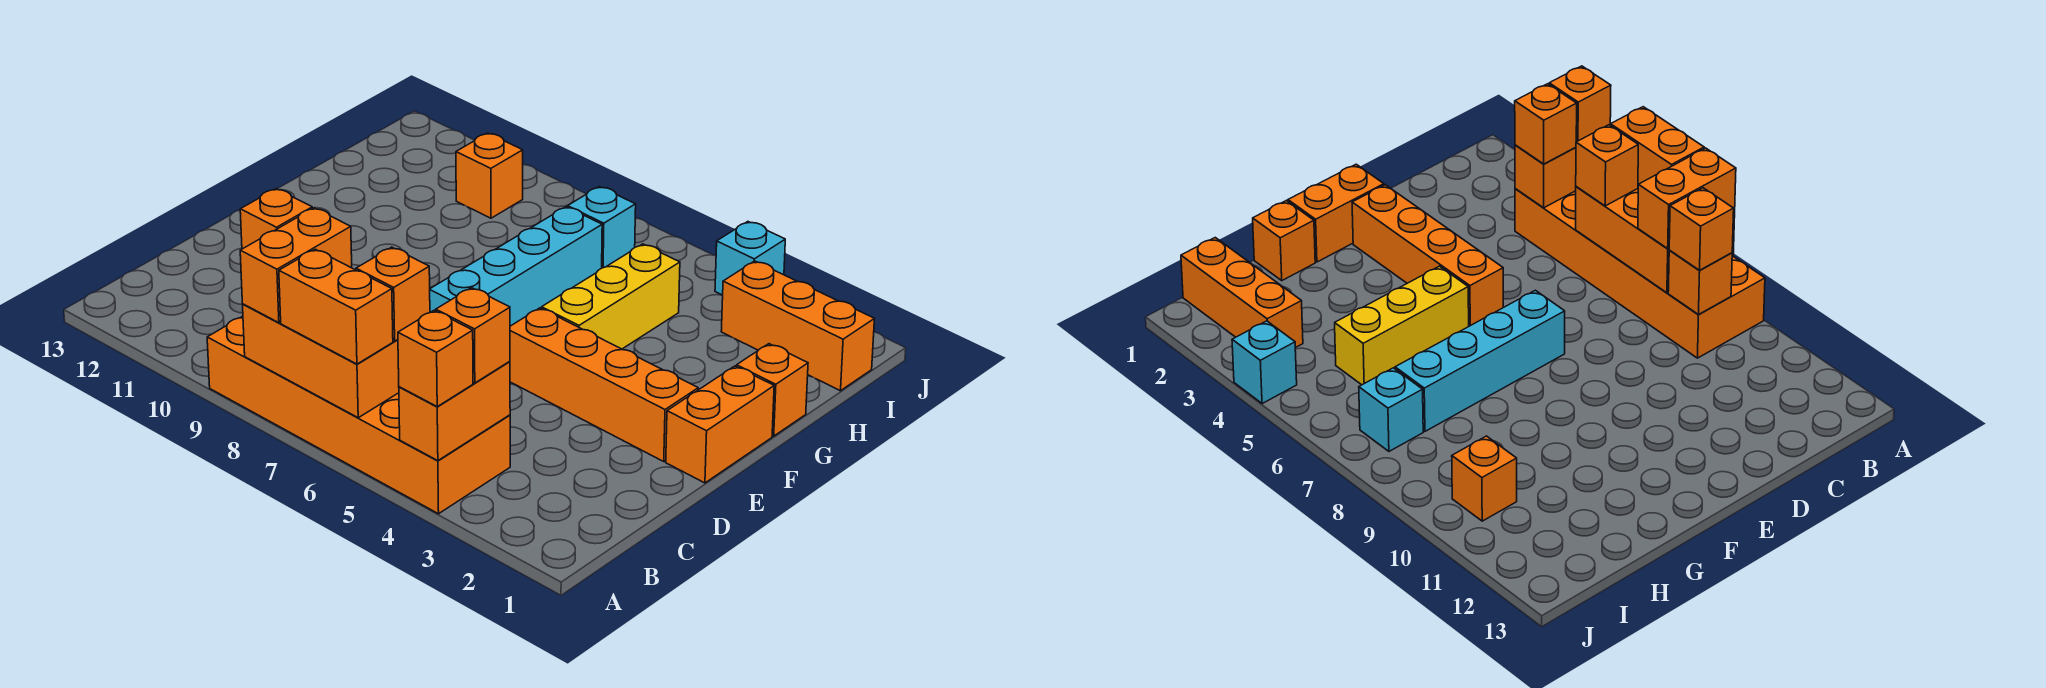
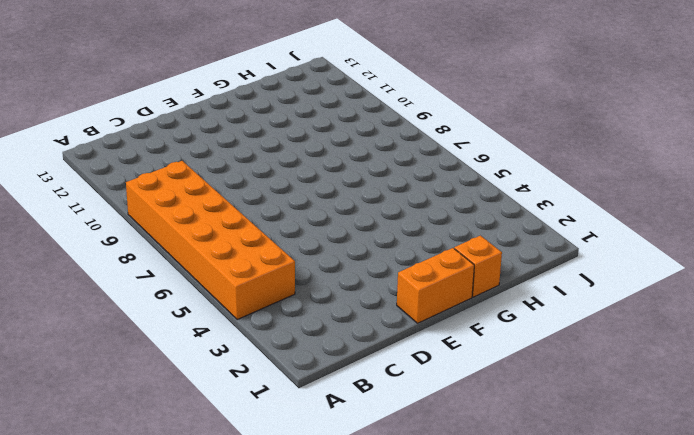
none -> orange brick E2:E5 level 1
none -> cyan brick E7:H7 level 1
none -> yellow brick F5:H5 level 1

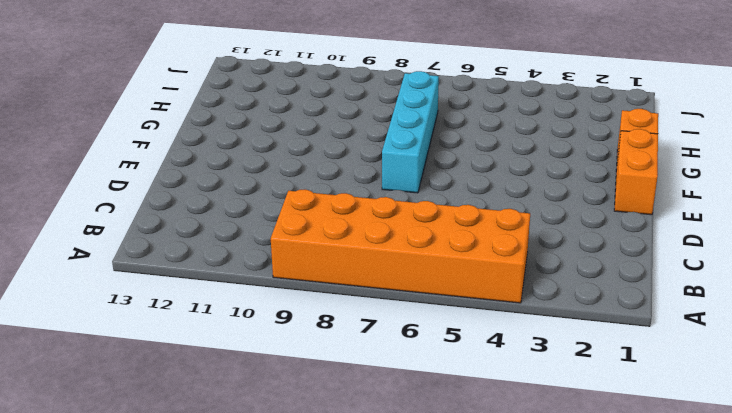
none -> orange brick E2:E5 level 1
none -> yellow brick F5:H5 level 1
none -> orange brick I1:I3 level 1

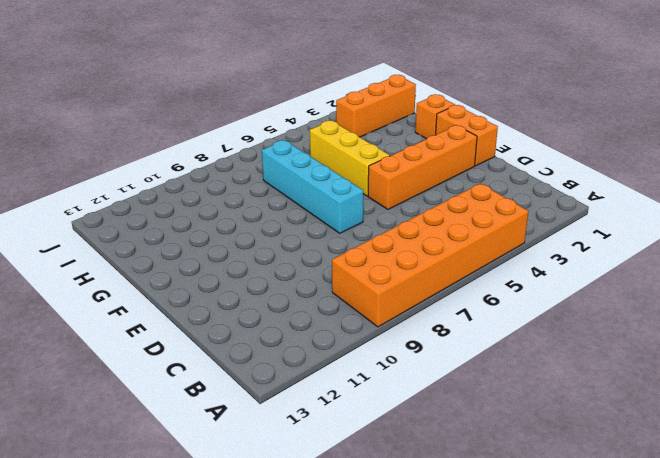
none -> cyan brick I7 level 1
none -> orange brick I10 level 1
none -> cyan brick J4 level 1

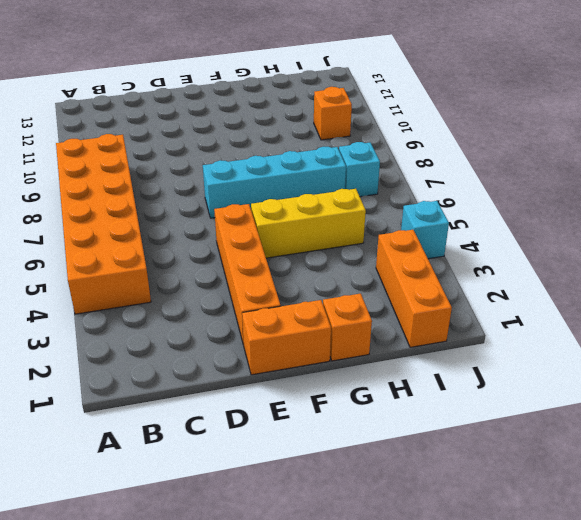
none -> orange brick A4:B4 level 2
none -> orange brick A6:B8 level 2
none -> orange brick B9 level 2

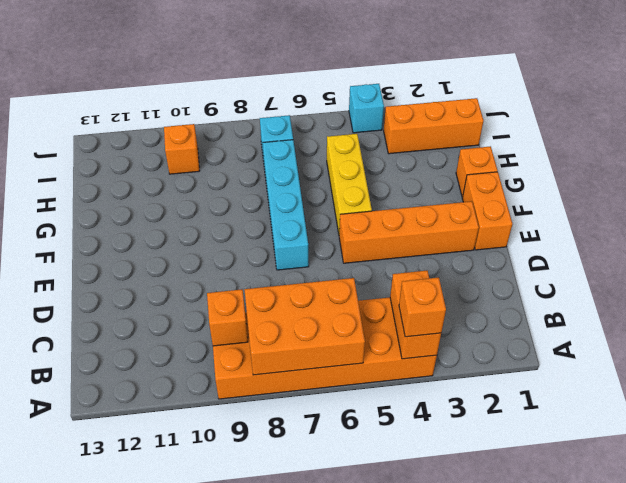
none -> orange brick A6:A7 level 3
none -> orange brick A8:B8 level 3
none -> orange brick B4 level 3

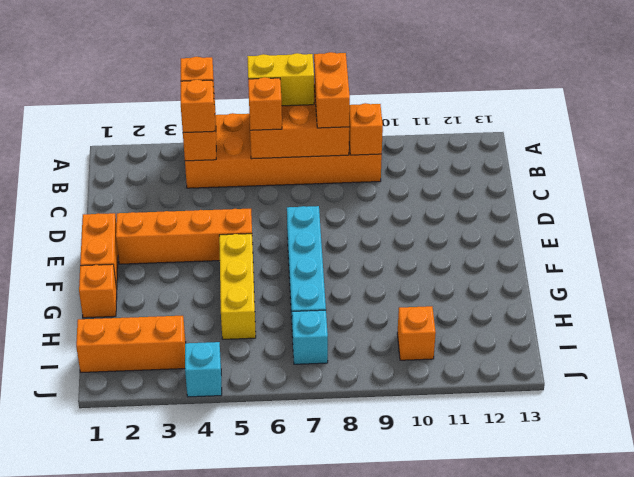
yellow brick A6:A7 level 3 -> orange brick A6:A7 level 3
none -> orange brick B9 level 3

